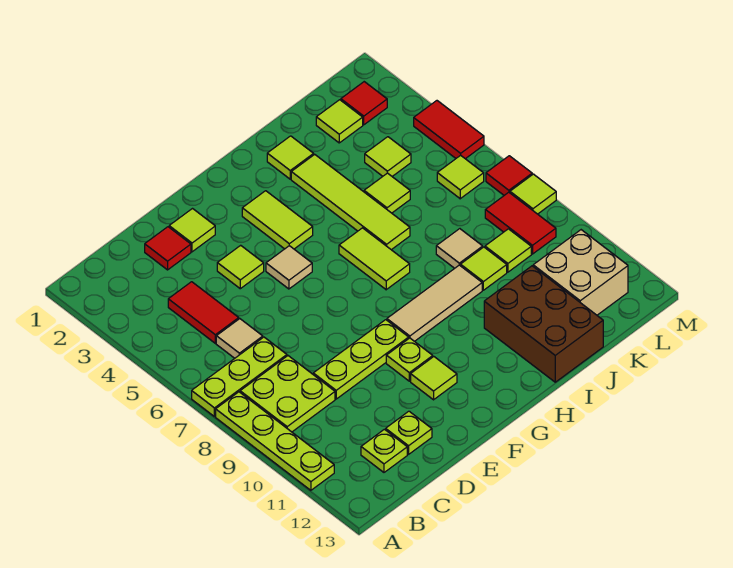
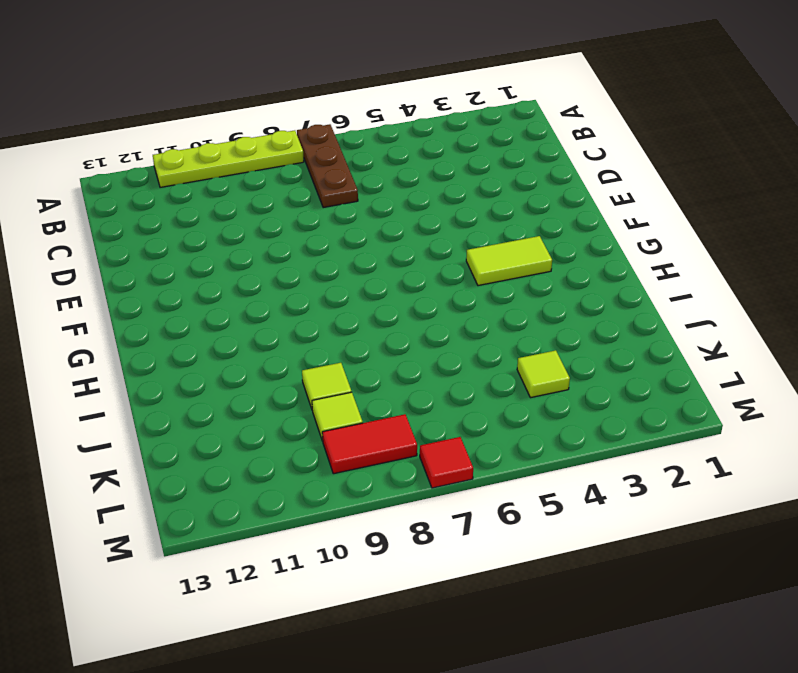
brown plate A7:C7 level 1 -> lime plate A7:C7 level 1
none -> lime plate B8:C9 level 1
none -> red tile C4:C5 level 1
none -> tan tile C6 level 1
none -> lime plate C12 level 1

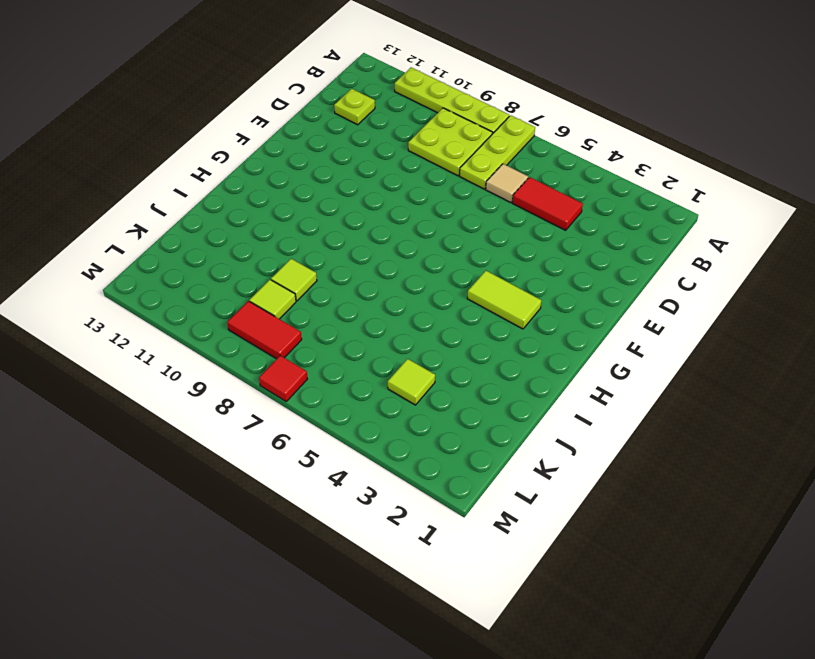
none -> red tile D2 level 1
none -> lime plate D9:F9 level 1
none -> lime plate D12 level 1
none -> lime tile E2 level 1

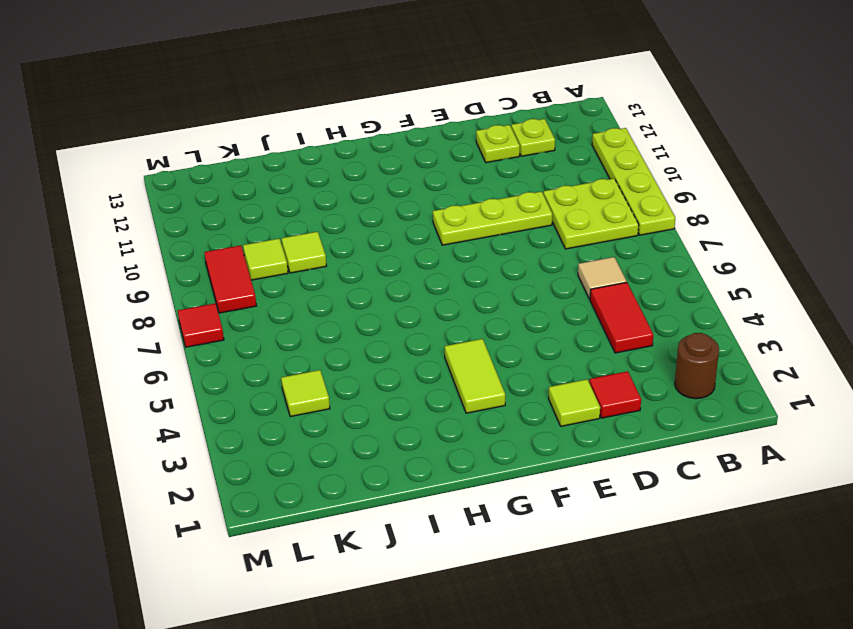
brown round brick B2 level 1 -> none
none -> lime plate A7:C7 level 1
none -> lime tile E4 level 1
none -> tan tile F5 level 1
none -> lime plate F10 level 1

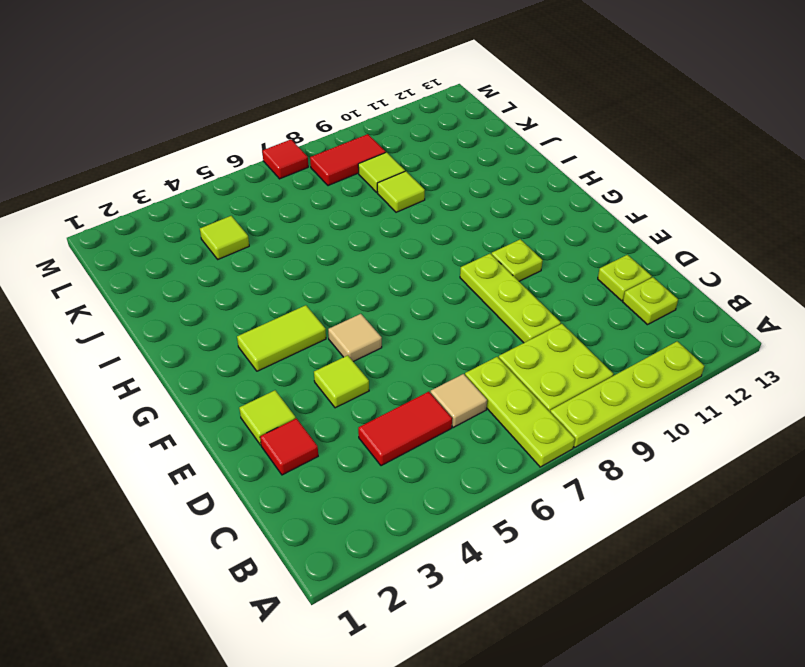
none -> lime tile F11 level 1
none -> tan tile G9:I9 level 1
none -> lime tile H6:H7 level 1
none -> lime tile I2 level 1

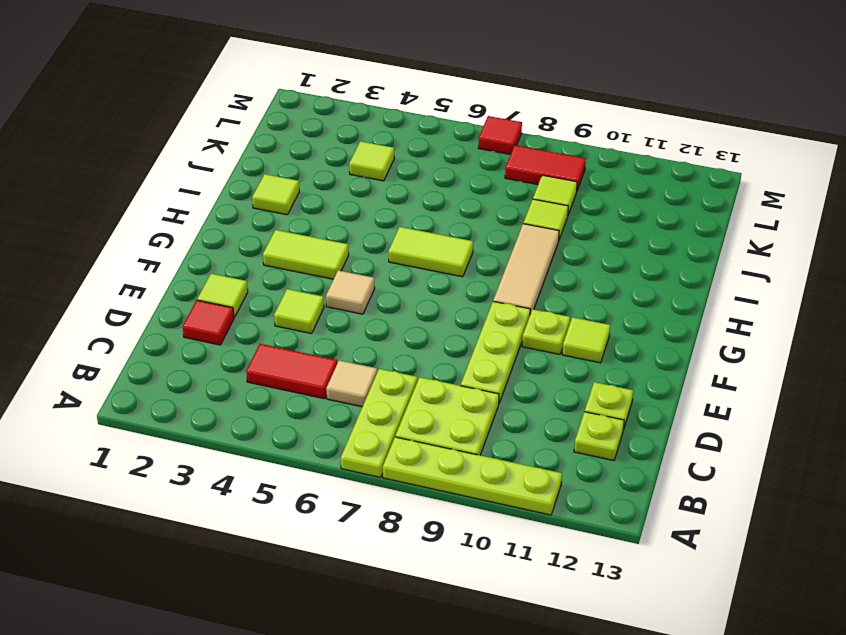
none -> lime tile I3:I6 level 1
none -> brown brick I11:J13 level 1
none -> lime tile J5 level 1
none -> tan tile J8 level 1

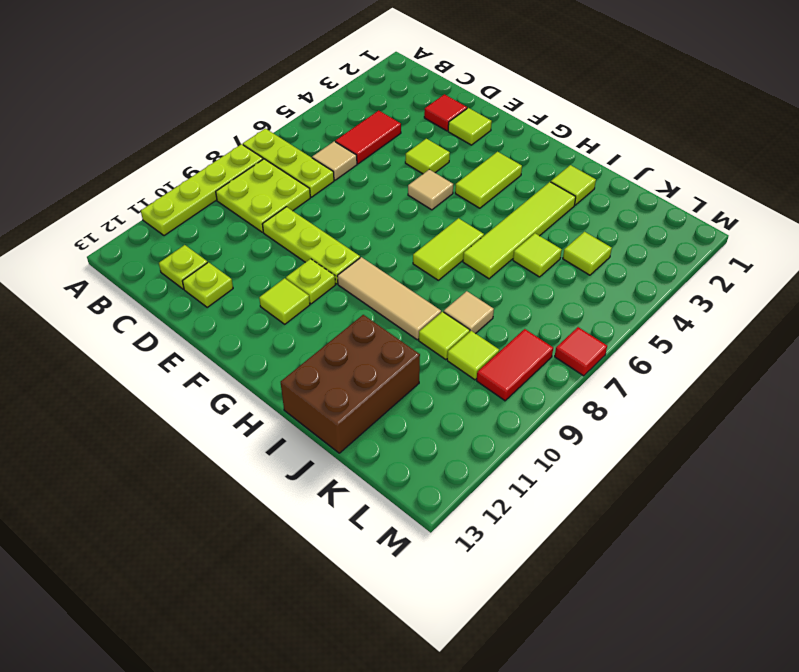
none -> lime tile K2 level 1
none -> tan brick K11:L12 level 1
none -> red tile L2 level 1
none -> lime tile L6 level 1

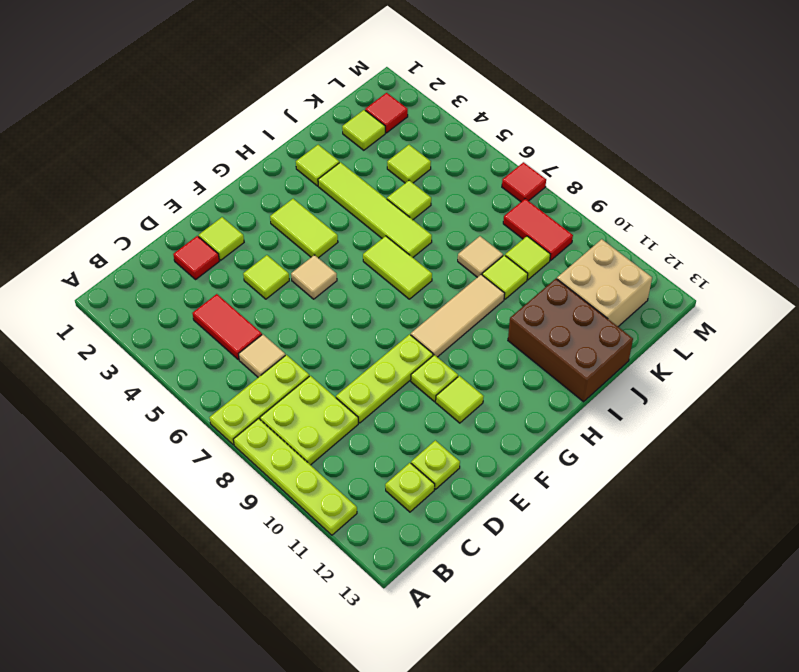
none -> lime tile L6 level 1
none -> red tile M4:M5 level 1
none -> lime tile M8 level 1

